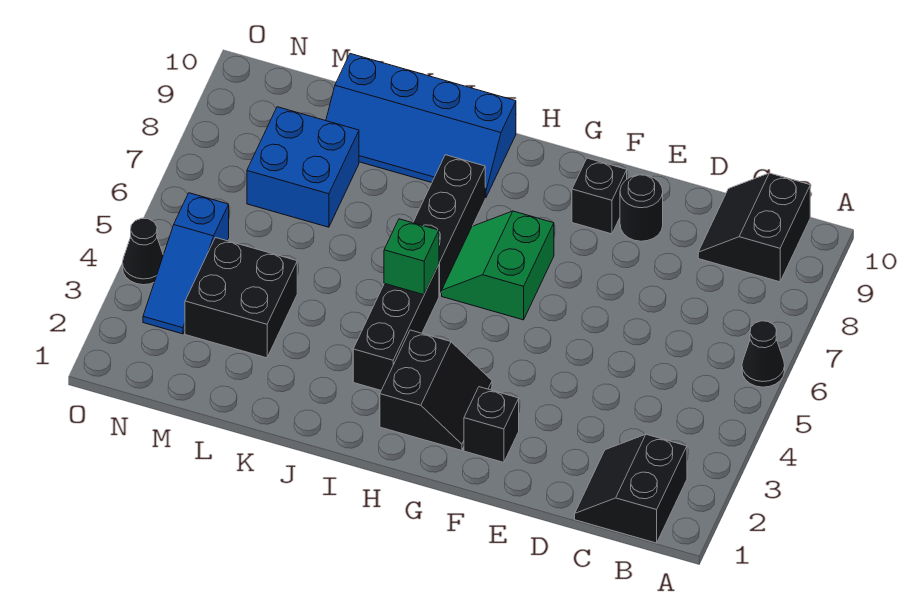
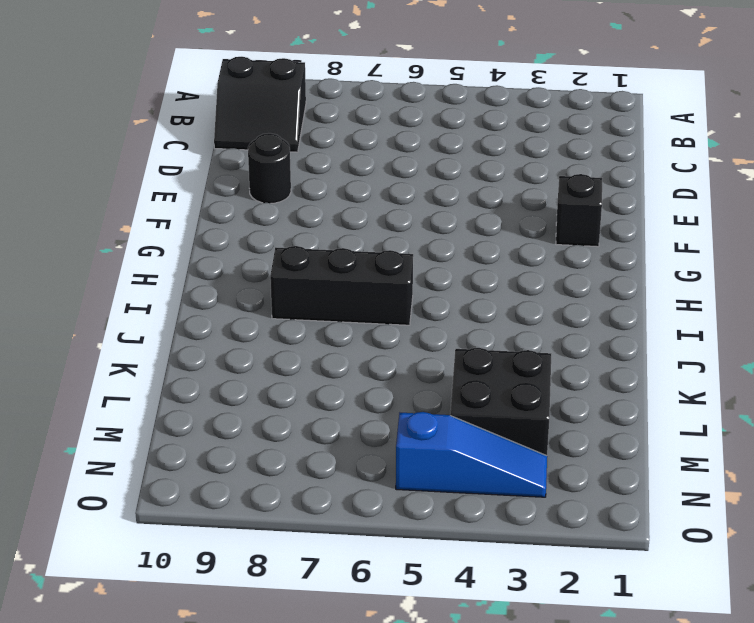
none -> black cone A6 level 1
none -> black slope B1:C2 level 1 top B
none -> black brick F9 level 1

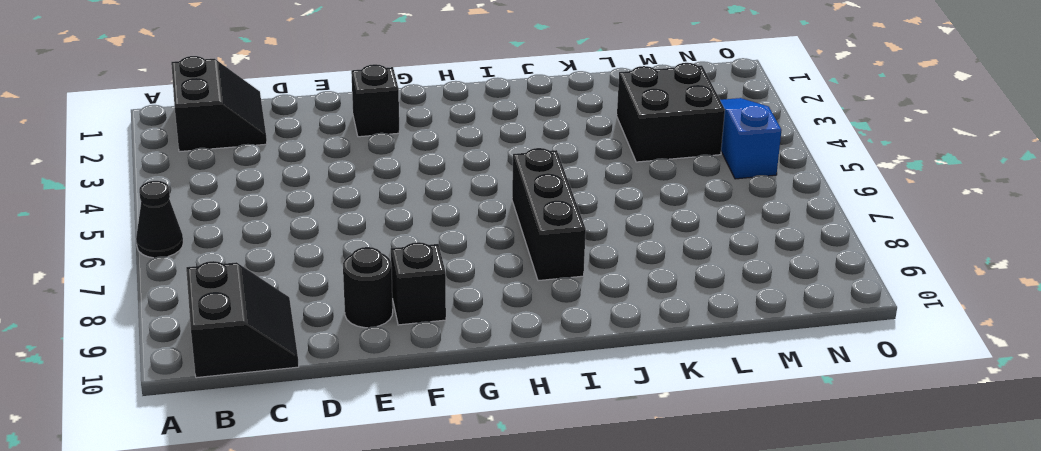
none -> black slope G2:H3 level 1 top H
none -> green slope G6:H7 level 1 top G
none -> black brick I3:I5 level 1

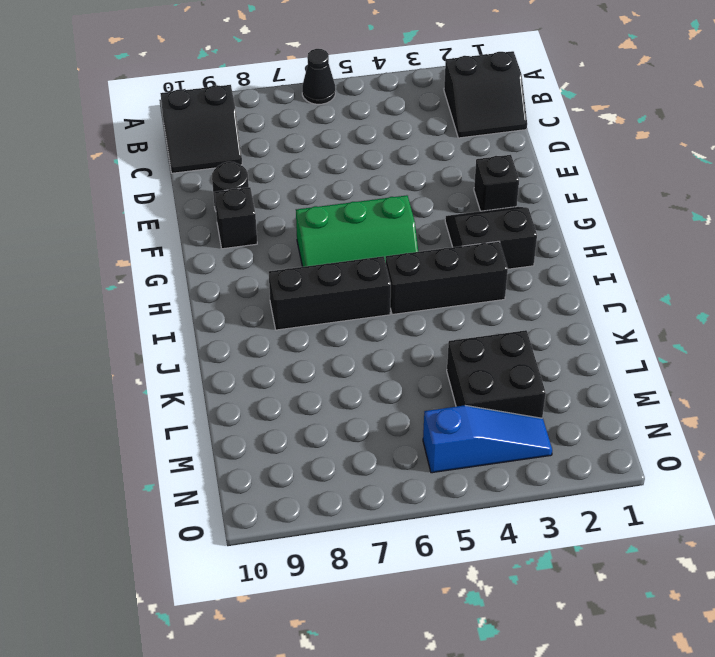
green slope G5:H7 level 1 top G -> green slope G6:H7 level 1 top G
none -> blue slope I9:L10 level 1 top 10
none -> blue brick L7:M8 level 1
none -> black cone O4 level 1

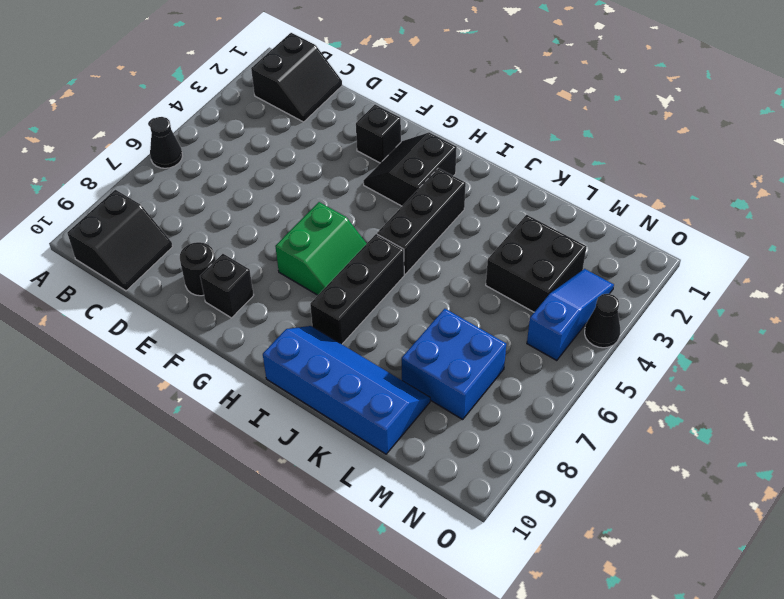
none -> green brick I5 level 2

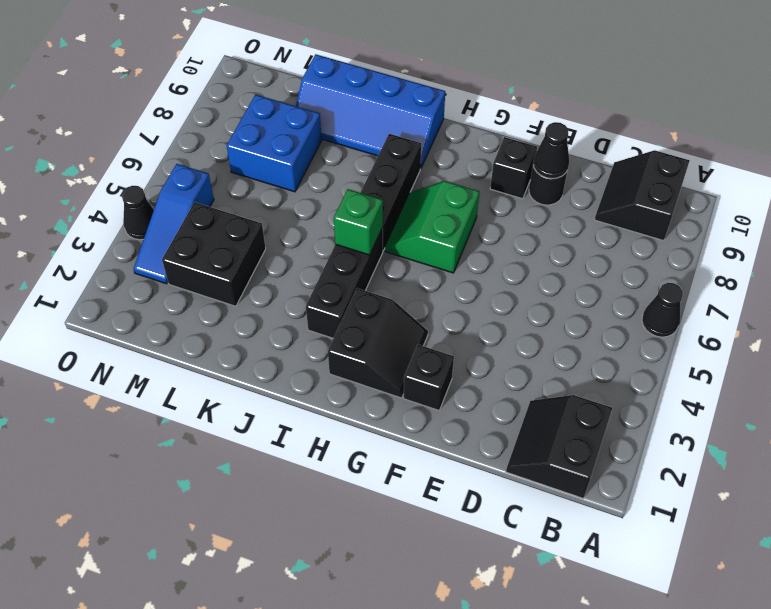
black cone E9 level 2 -> none

